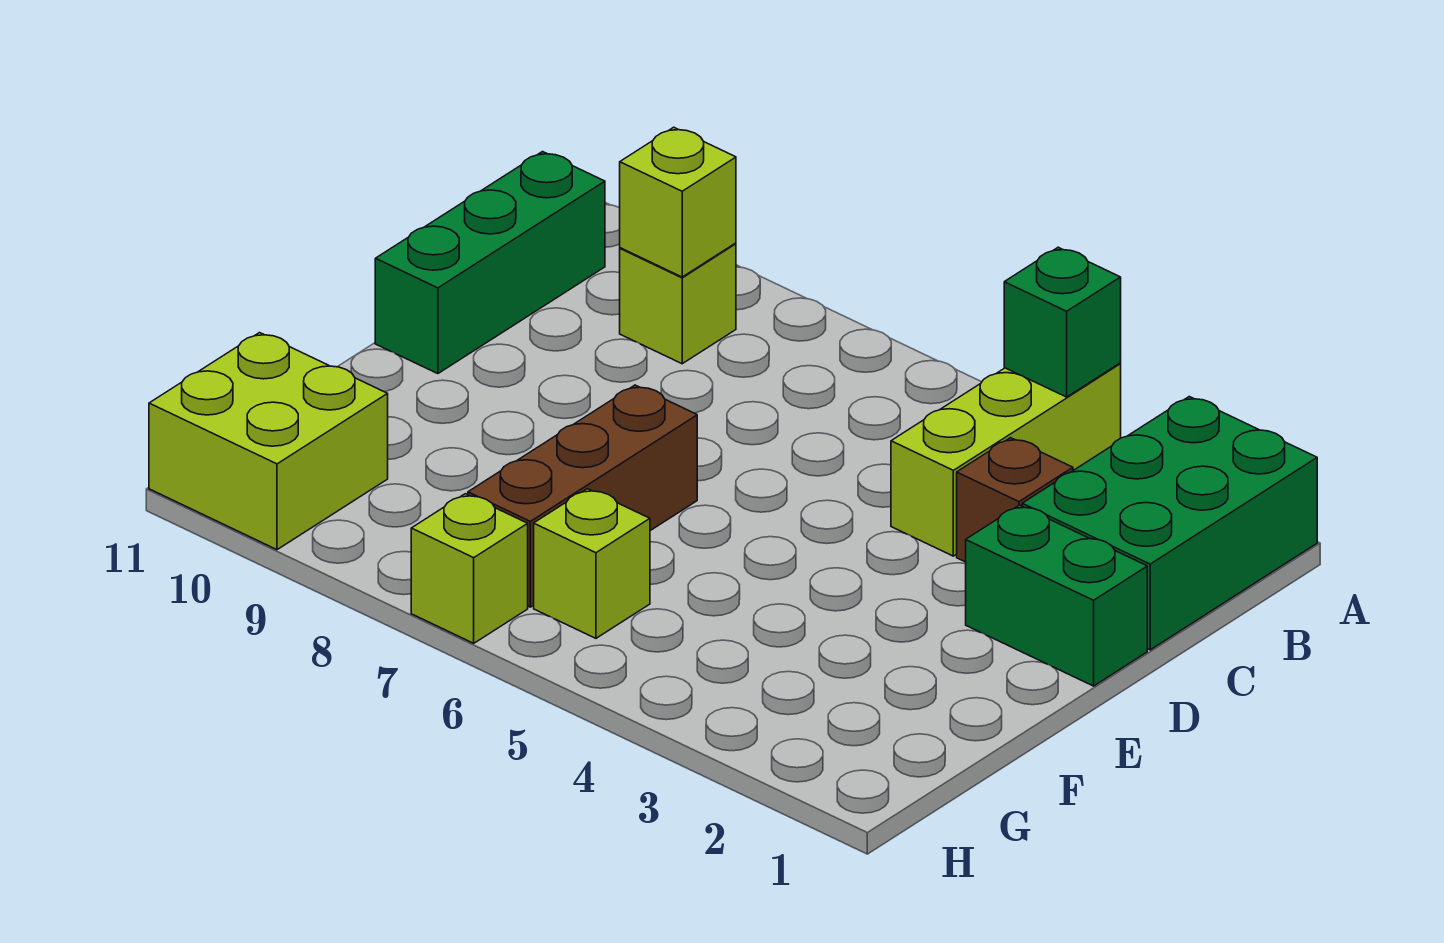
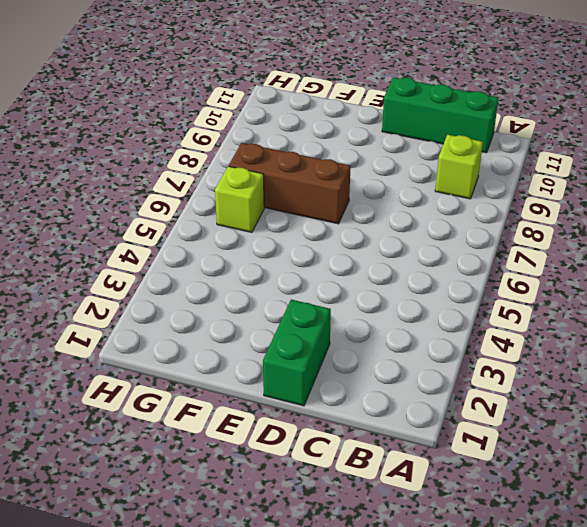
none -> green brick A1:C2 level 1
none -> lime brick A4:C4 level 1
none -> brown brick C3 level 1

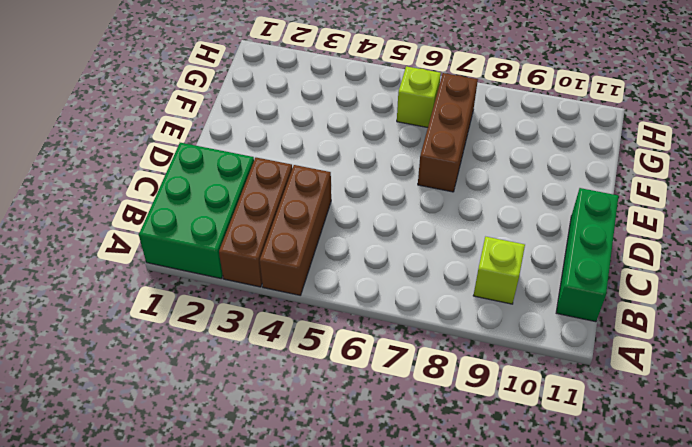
brown brick A3:C3 level 1 -> brown brick C3 level 1
brown brick A4:C4 level 1 -> lime brick A4:C4 level 1
none -> green brick D1:D2 level 1
none -> lime brick G10:H11 level 1
none -> lime brick H7 level 1

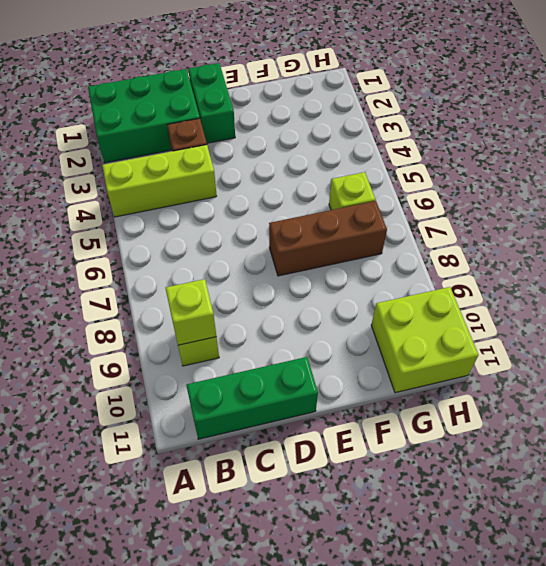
none -> lime brick H7 level 1
none -> green brick A4 level 2

